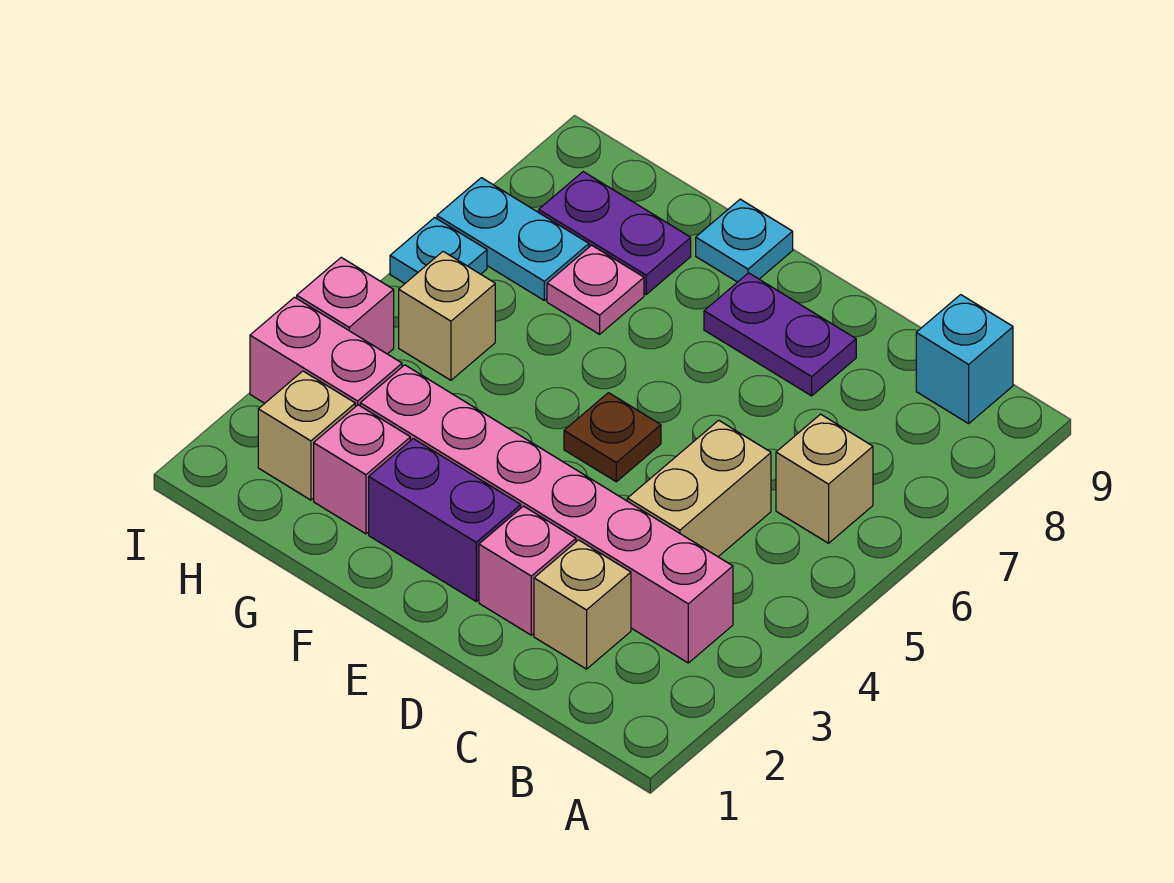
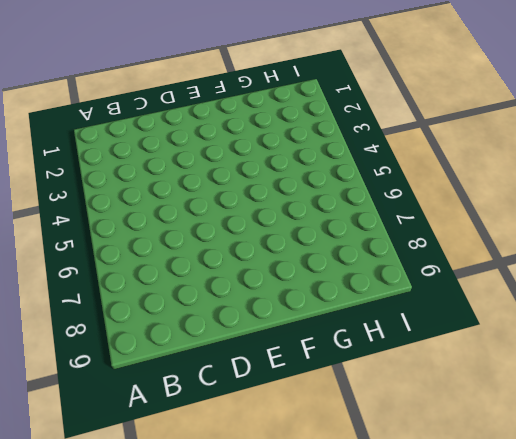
none -> pink brick B3:G3 level 1
none -> tan brick B6 level 1
none -> cyan brick B9 level 1

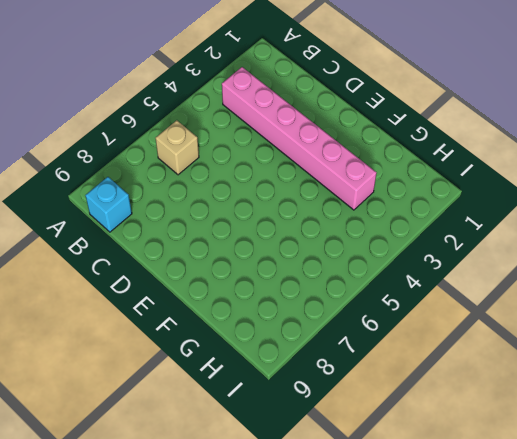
none -> tan brick C2 level 1
none -> tan brick C4:C5 level 1
none -> pink brick D2 level 1

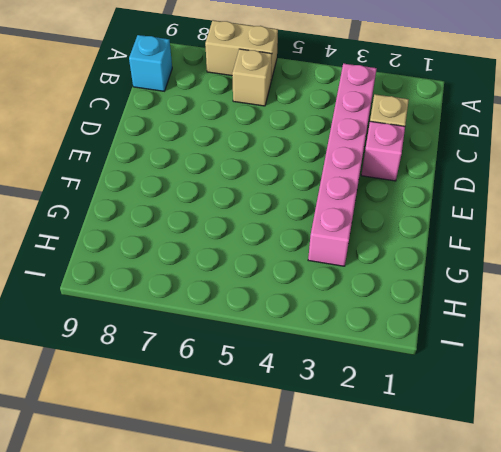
tan brick A6:A7 level 1 -> tan brick C4:C5 level 1
none -> purple plate D8:E8 level 1
none -> purple brick E2:F2 level 1
none -> brown plate E5 level 1

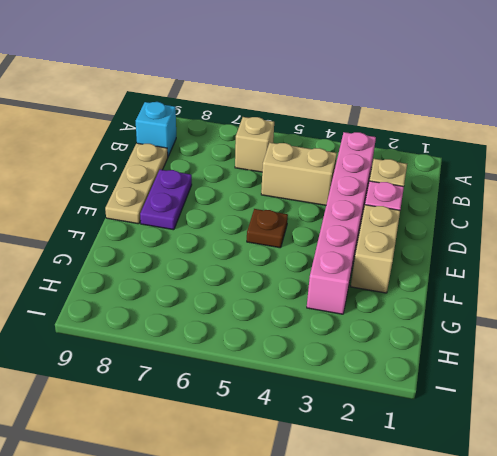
tan plate C9:E9 level 1 -> none
tan brick E2:F2 level 1 -> purple brick E2:F2 level 1
none -> cyan plate F9 level 1
none -> pink brick G2 level 1
none -> pink plate G7 level 1

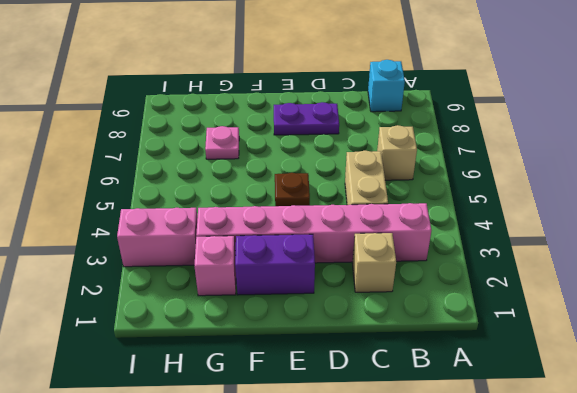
none -> pink brick D2 level 1
none -> cyan plate F9 level 1
none -> purple plate G8:H8 level 1

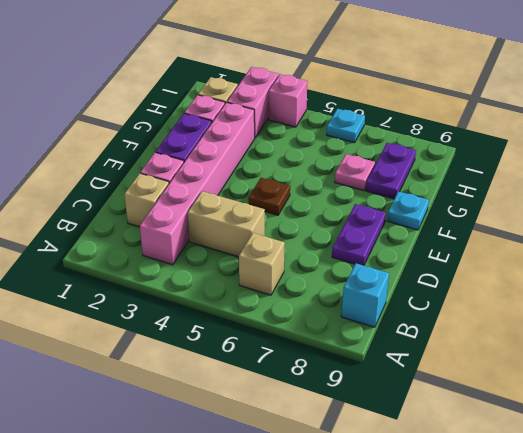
none -> tan brick H5 level 1
none -> cyan plate H7:I7 level 1

